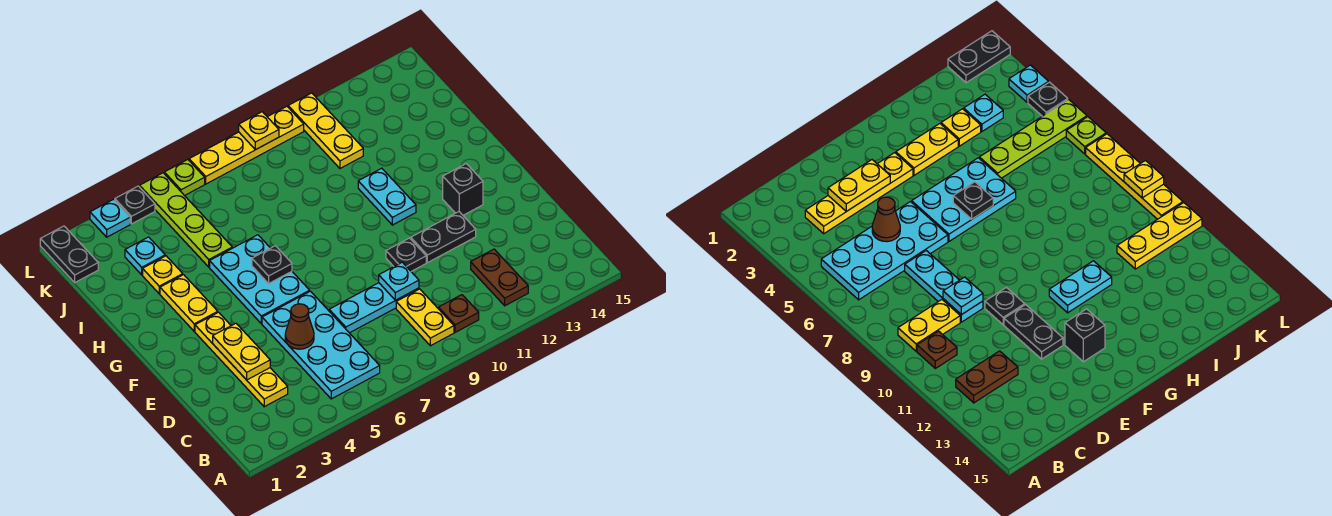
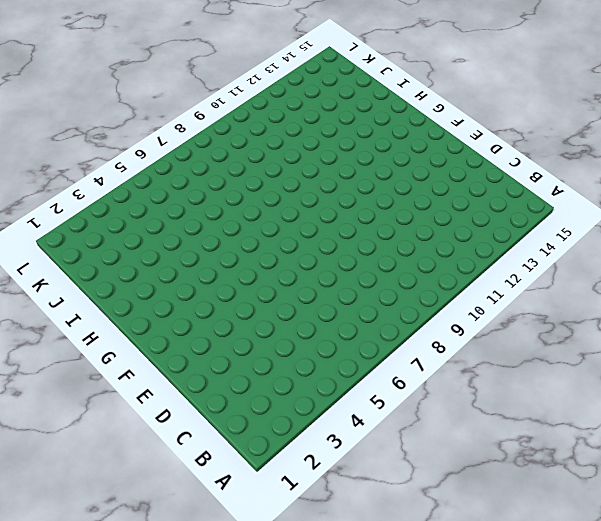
none -> cyan plate B5:E6 level 1
none -> yellow plate B9:C9 level 1
none -> brown plate B10 level 1

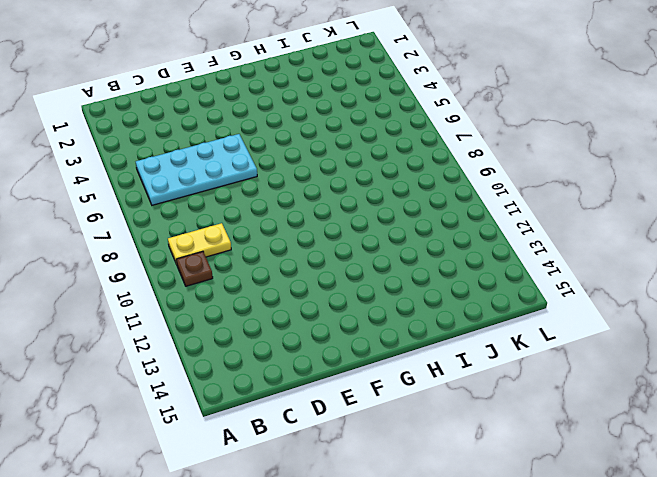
none -> brown plate B12:C12 level 1
none -> yellow plate C3:F3 level 1
none -> cyan plate D7:D9 level 1

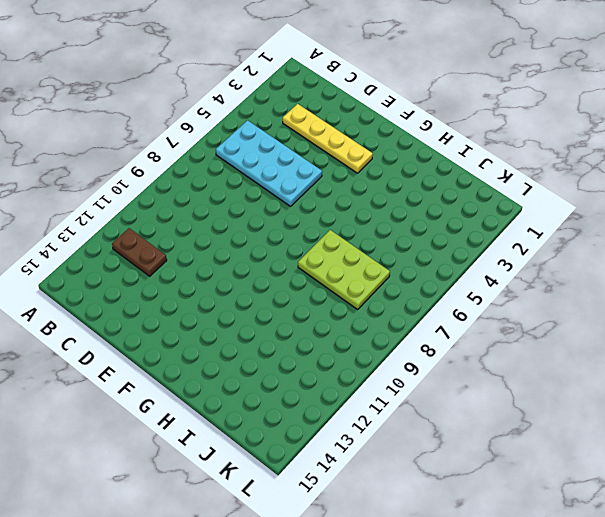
lime plate H7:J8 level 1 -> none
none -> yellow plate B9:C9 level 1
none -> brown plate B10 level 1
none -> cyan plate D7:D9 level 1

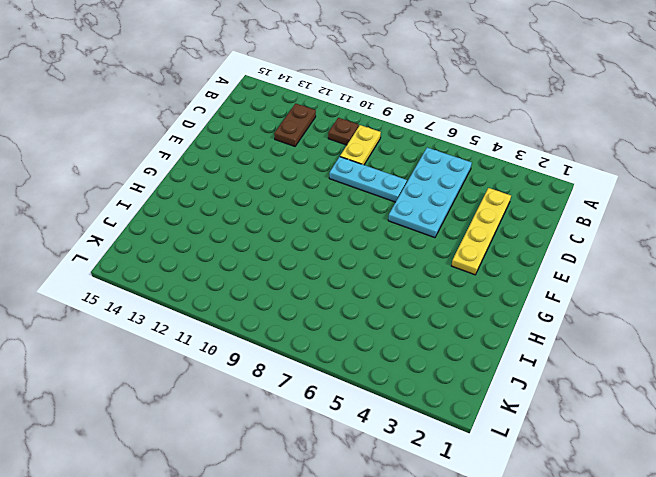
none -> black plate E10 level 1
none -> black plate E11:E12 level 1
none -> cyan plate F5:H6 level 1

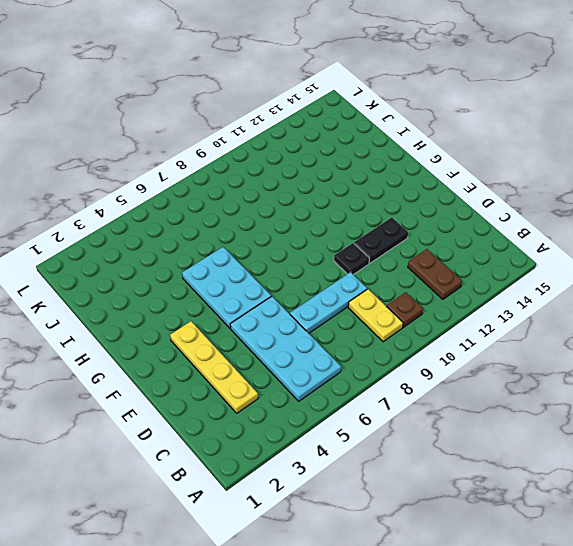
none -> black brick F13 level 1
none -> yellow plate G3:H3 level 1
none -> cyan plate G11:H11 level 1

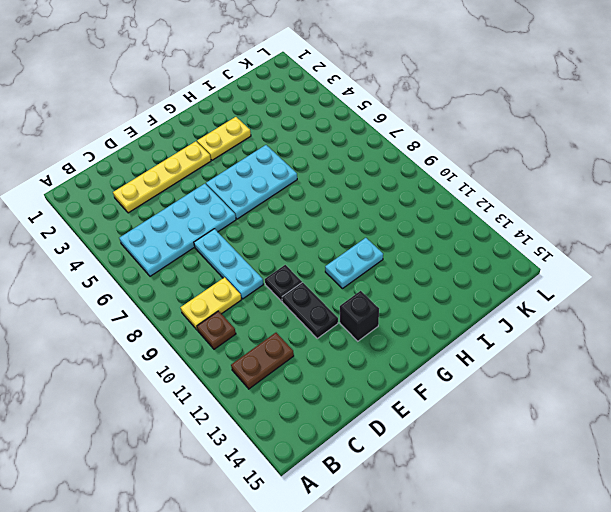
none -> yellow plate I3 level 1
none -> lime plate I5:L5 level 1
none -> cyan plate J3 level 1

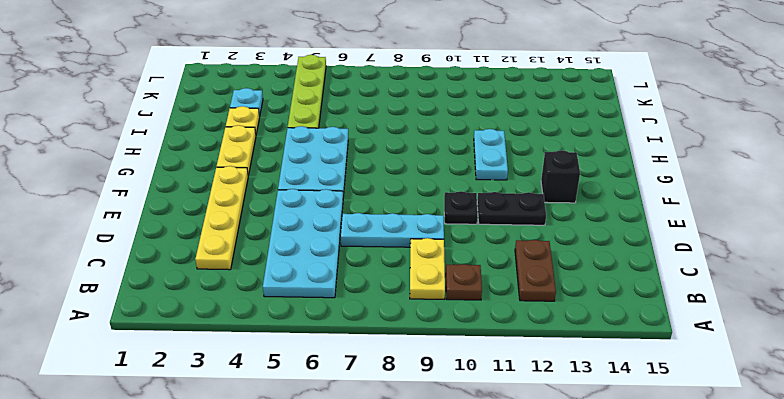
none -> yellow plate J11:L11 level 1
none -> black plate K1:L1 level 1
none -> cyan plate L3 level 1

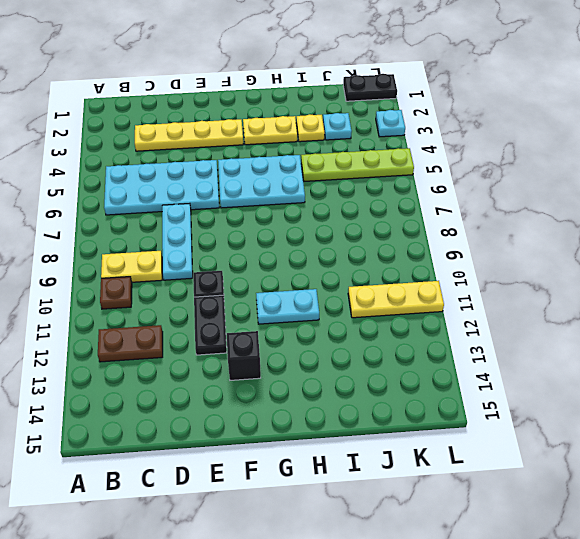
none -> black plate L4 level 1
none -> lime plate L6 level 1
none -> yellow plate L7:L10 level 1

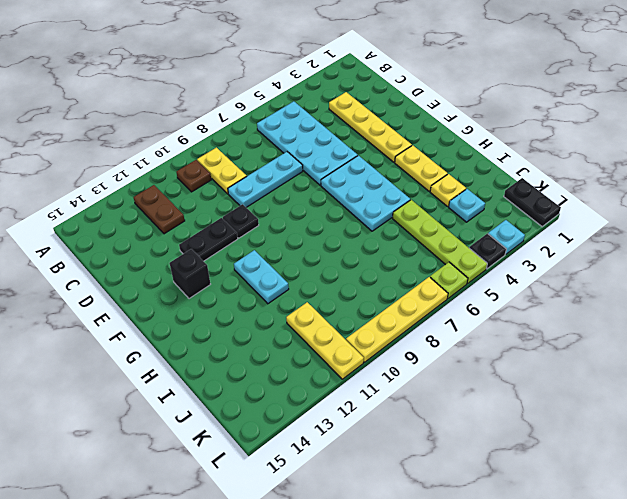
none -> yellow plate D3:E3 level 2
none -> brown cone D5 level 2
none -> cyan plate D9 level 2

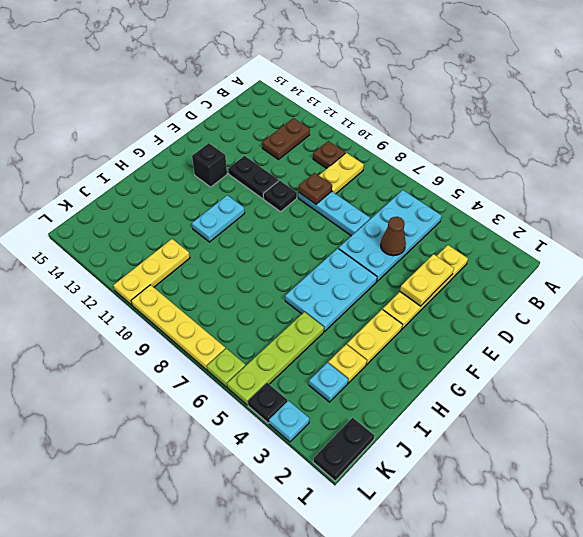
brown plate D9 level 2 -> cyan plate D9 level 2
none -> black plate G6 level 2
none -> yellow plate L9 level 2

